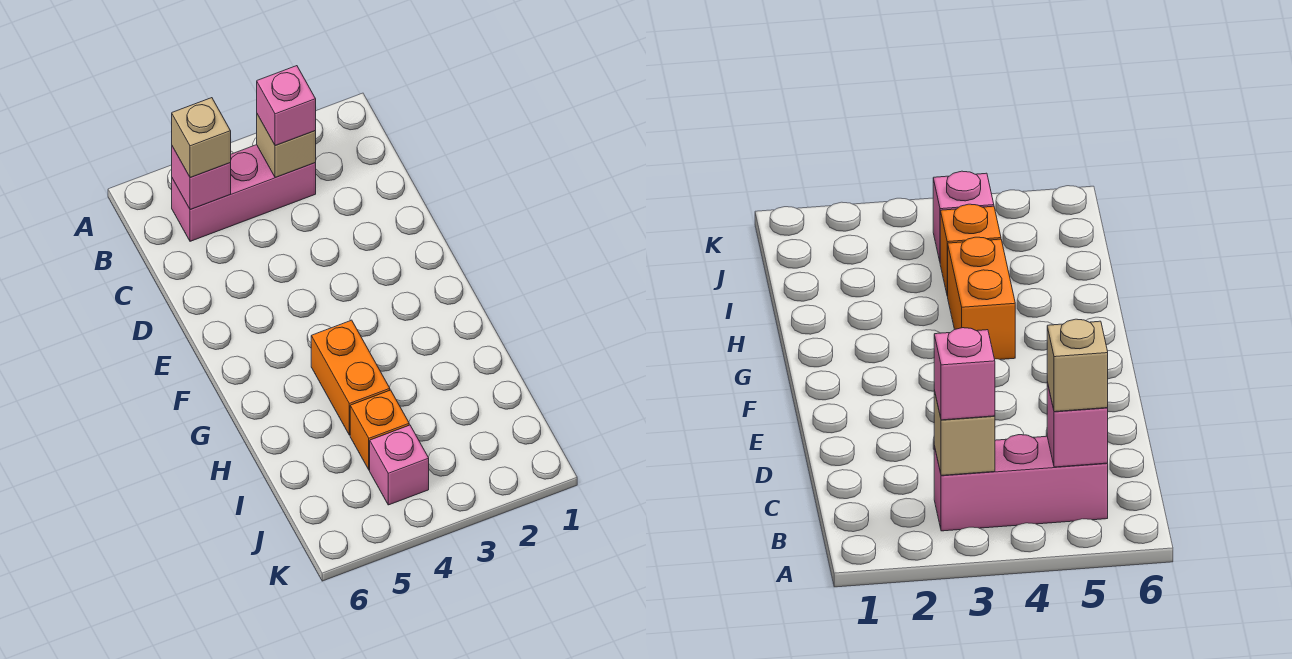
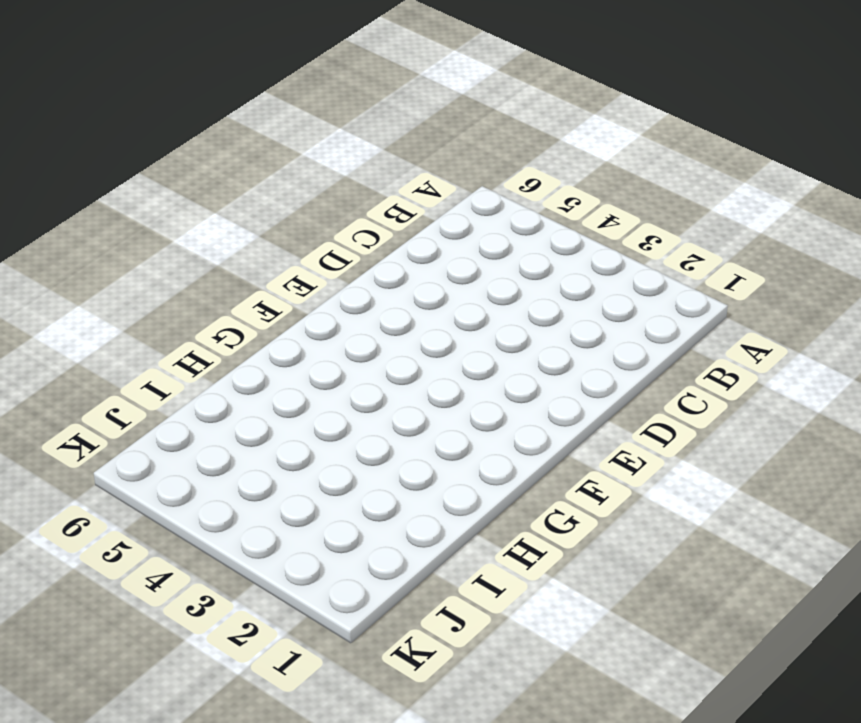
none -> pink brick B3:B5 level 1
none -> orange brick G4:H4 level 1

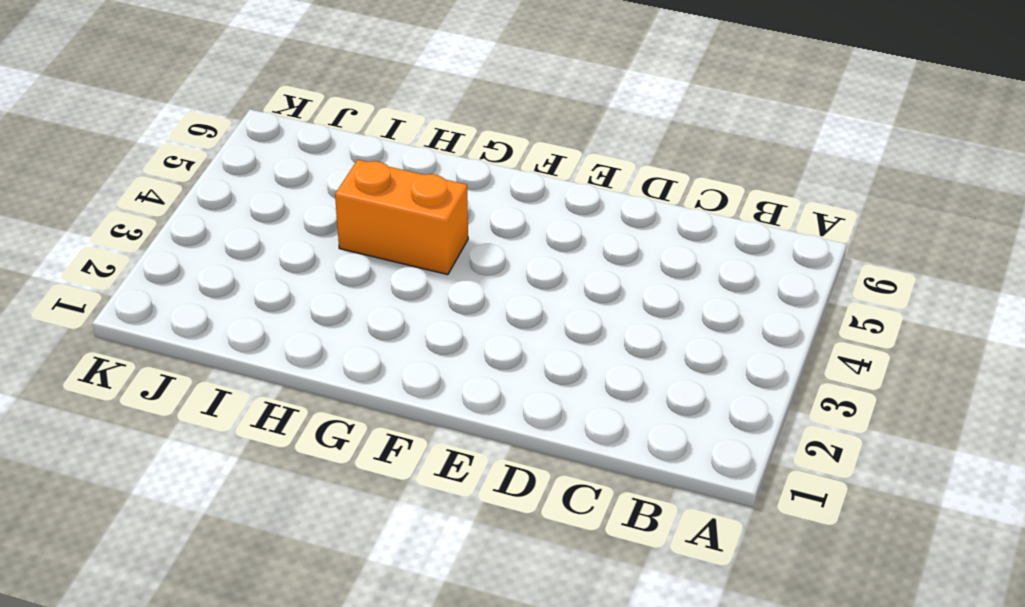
none -> pink brick B3:B5 level 1
none -> orange brick I4 level 1

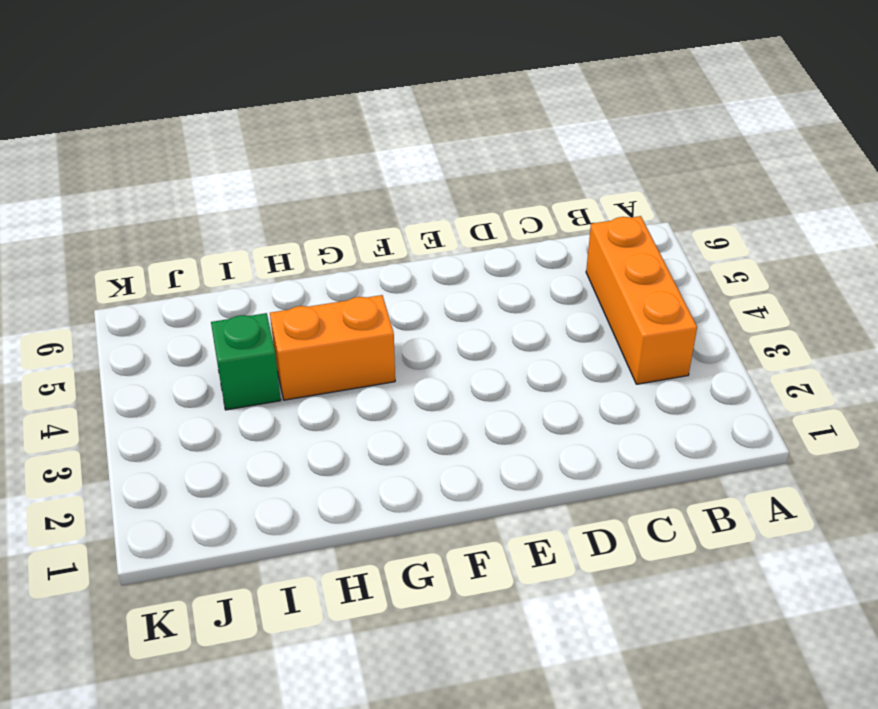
orange brick B3:B5 level 1 -> pink brick B3:B5 level 1
green brick I4 level 1 -> orange brick I4 level 1
none -> pink brick J4 level 1
none -> tan brick B3 level 2

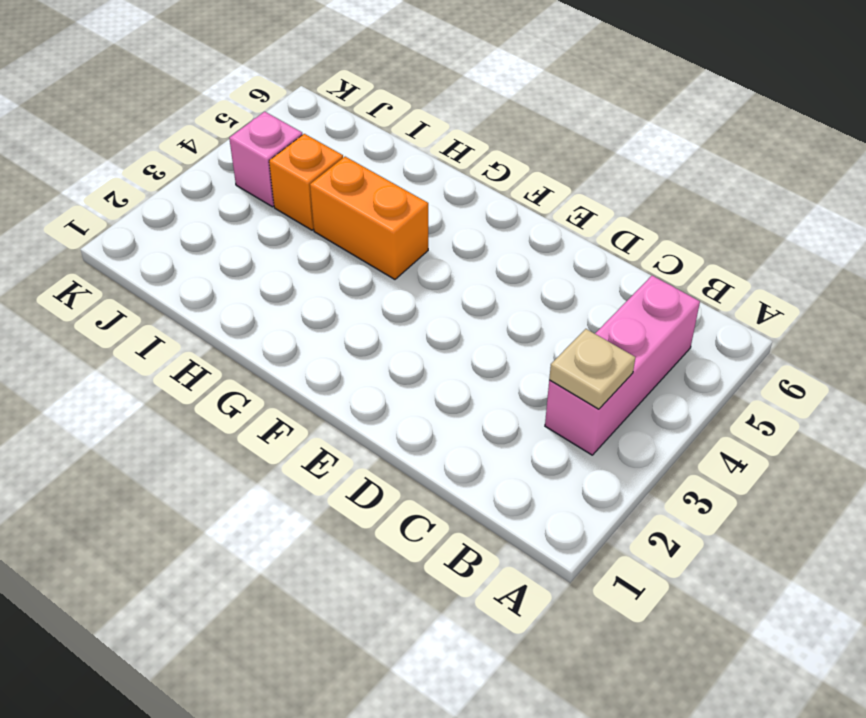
tan plate B3 level 2 -> tan brick B3 level 2
none -> pink brick B5 level 2
none -> pink brick B3 level 3

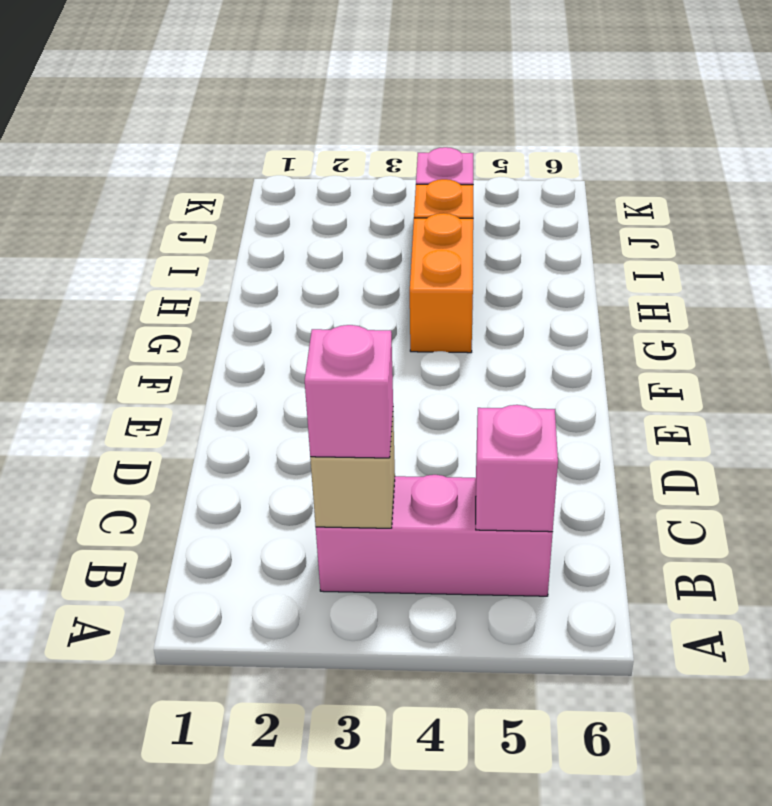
none -> tan brick B5 level 3

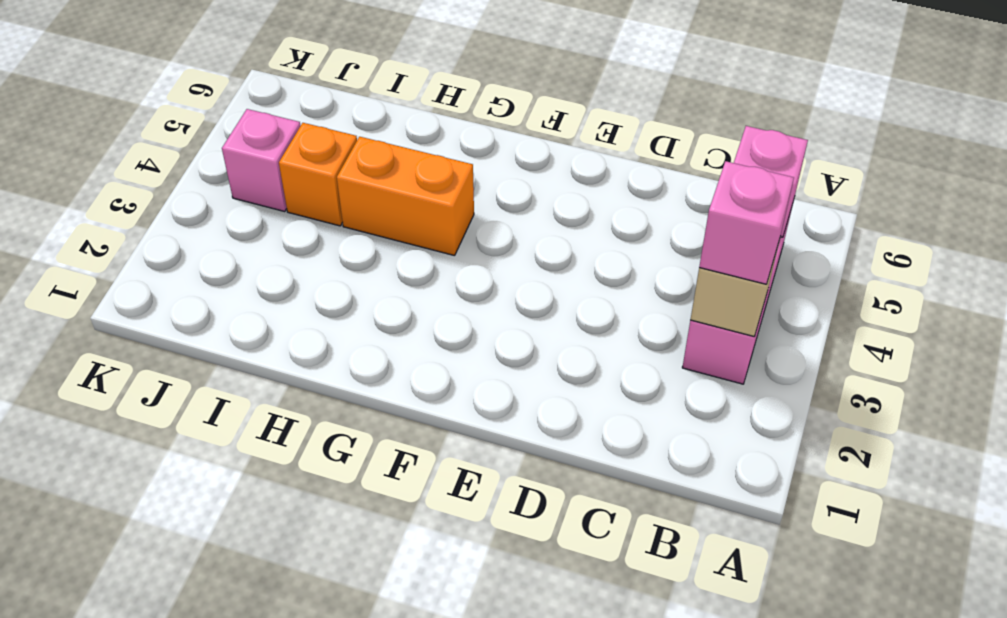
none -> tan brick B5 level 3

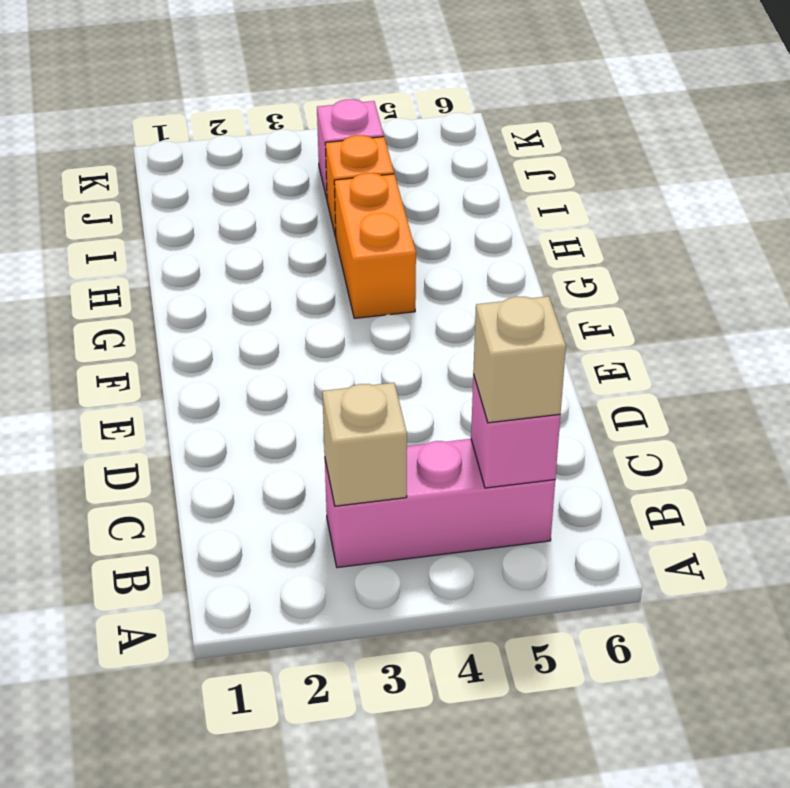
none -> pink brick B3 level 3

